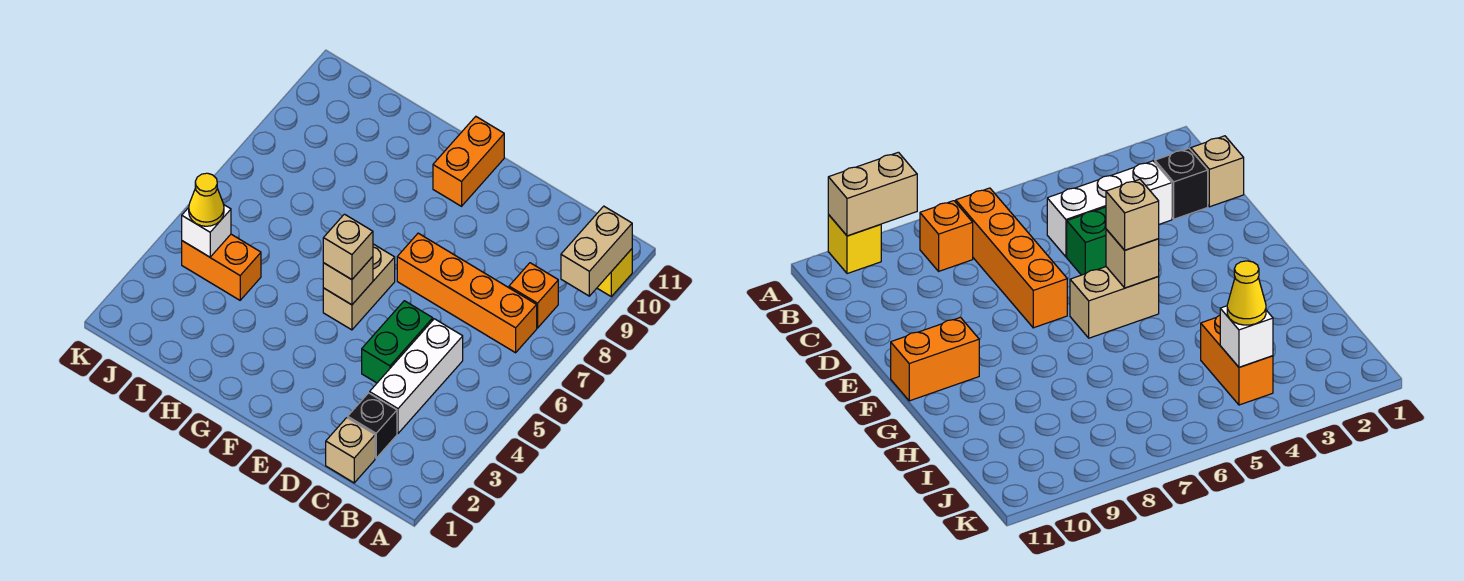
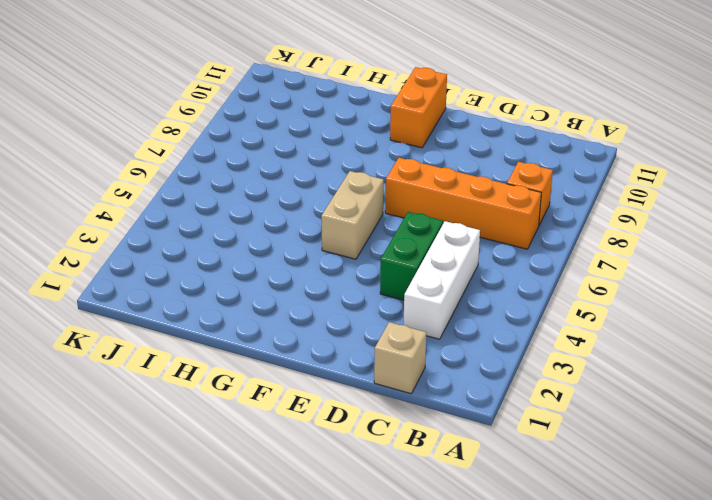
none -> yellow brick A10 level 1
none -> black brick C2 level 1
none -> orange brick I4:J4 level 1

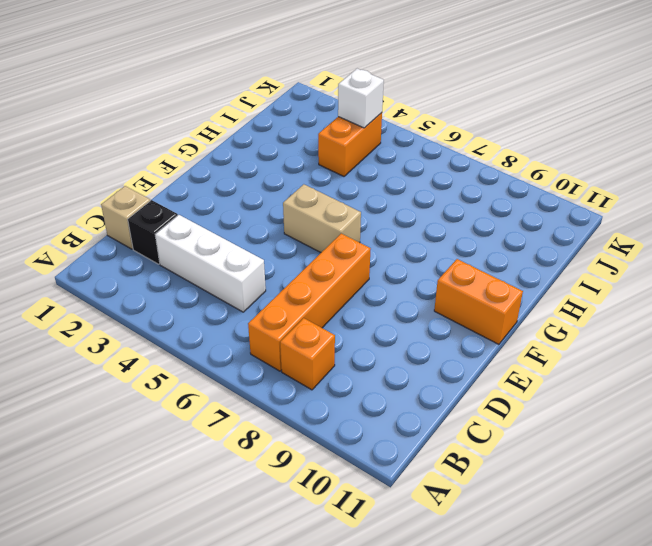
none -> yellow brick A10 level 1
none -> green brick D4:D5 level 1
none -> tan brick A9:A10 level 2

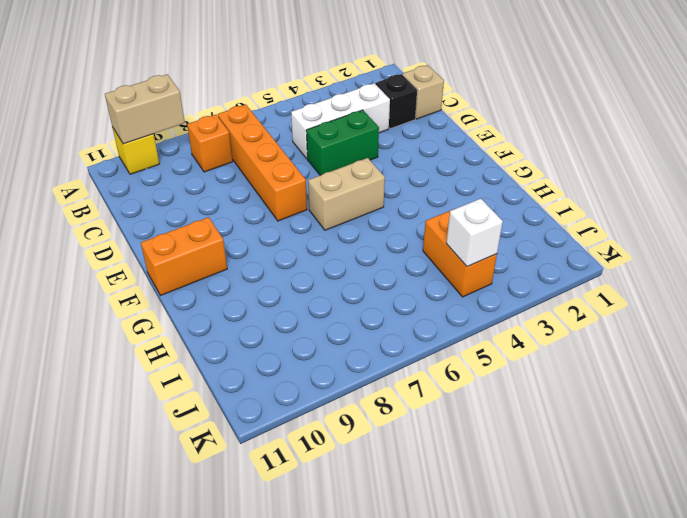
none -> tan brick F5 level 2
none -> tan brick F5 level 3
none -> yellow cone J4 level 3

